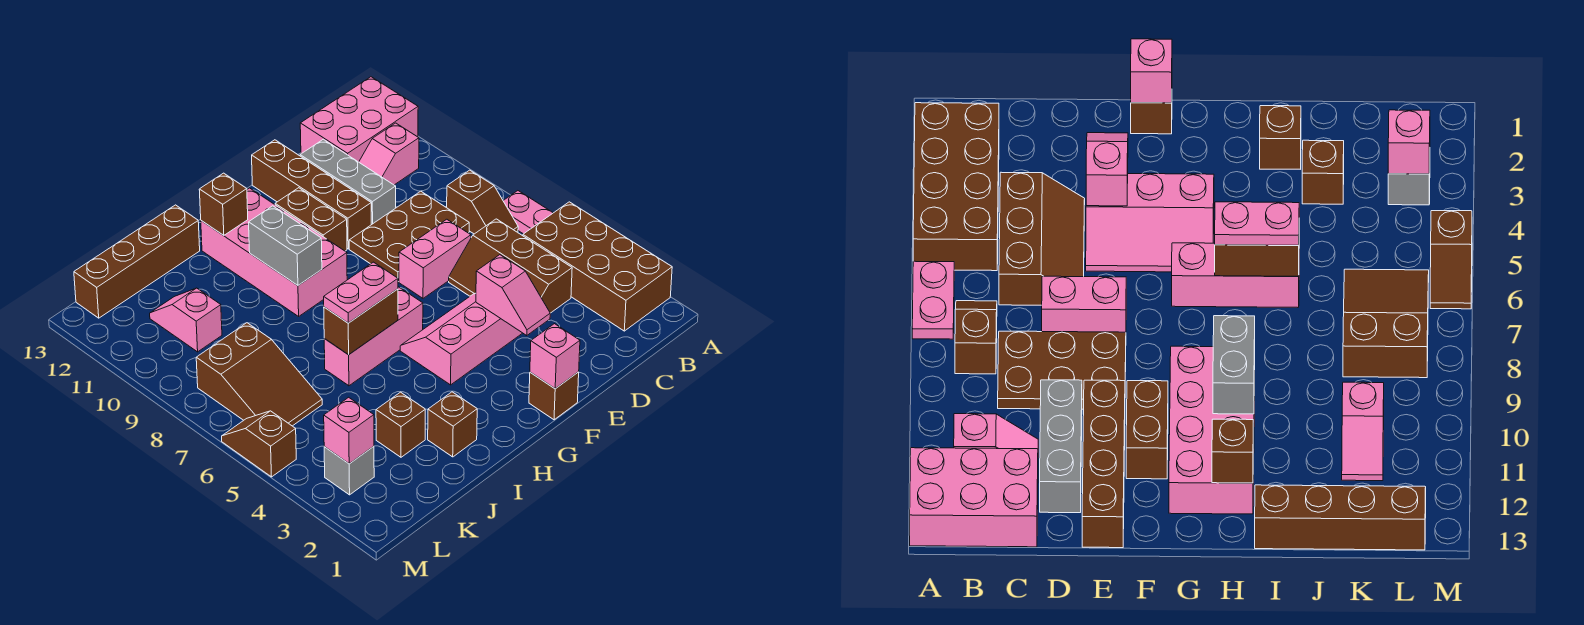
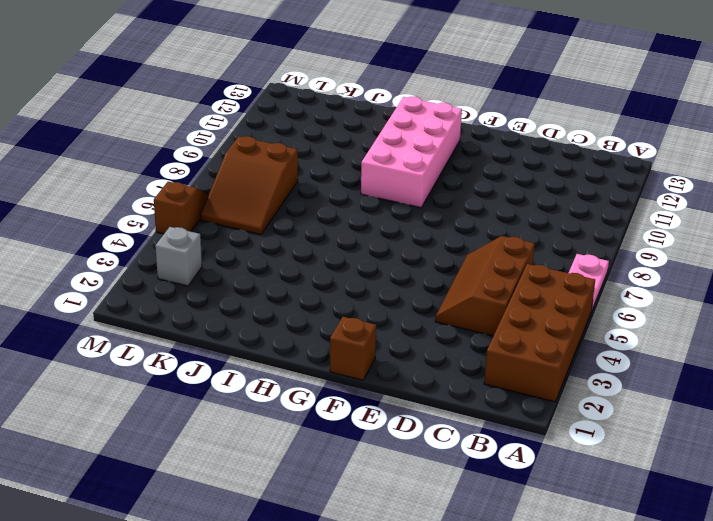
none -> pink brick A12:C13 level 1
none -> brown slope B7:B8 level 1 top 8
none -> pink slope B11:C11 level 1 top B

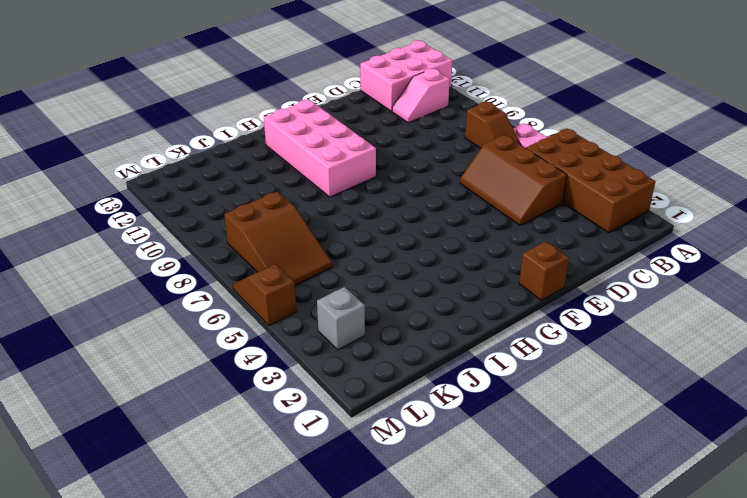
none -> brown plate C8:E9 level 1
none -> pink brick D7:E7 level 1
none -> grey brick D10:D12 level 1

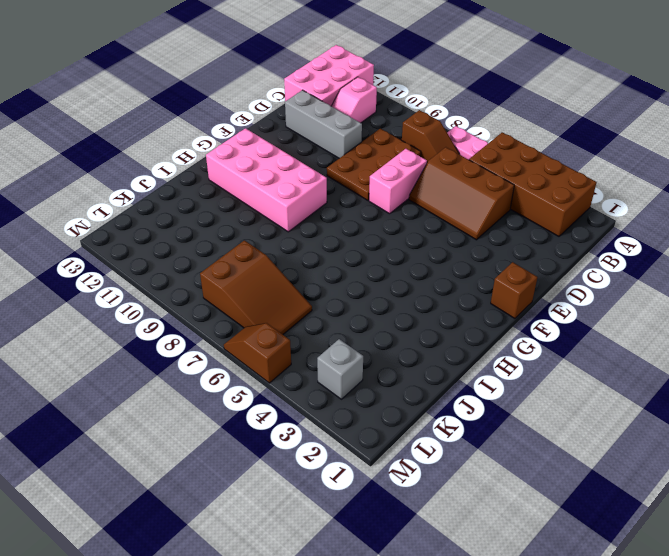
none -> pink slope E4:G5 level 1 top 4
none -> brown brick E10:E13 level 1
none -> brown brick F10:F11 level 1

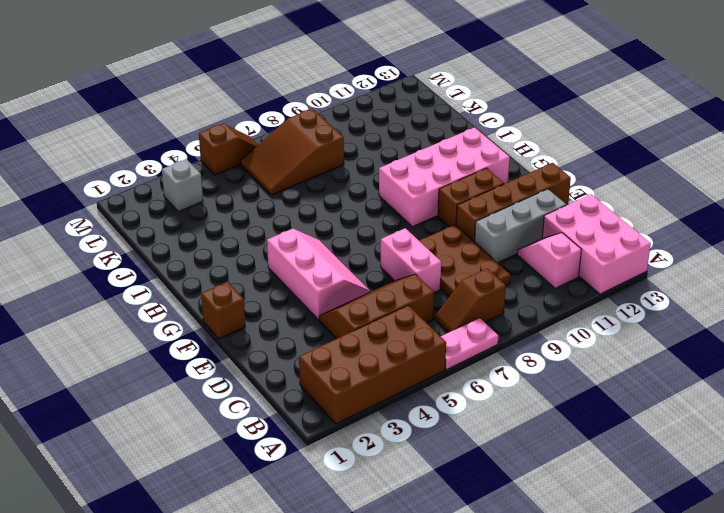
none -> pink brick G6:I6 level 1
none -> brown brick I2 level 1
none -> brown brick I13:L13 level 1

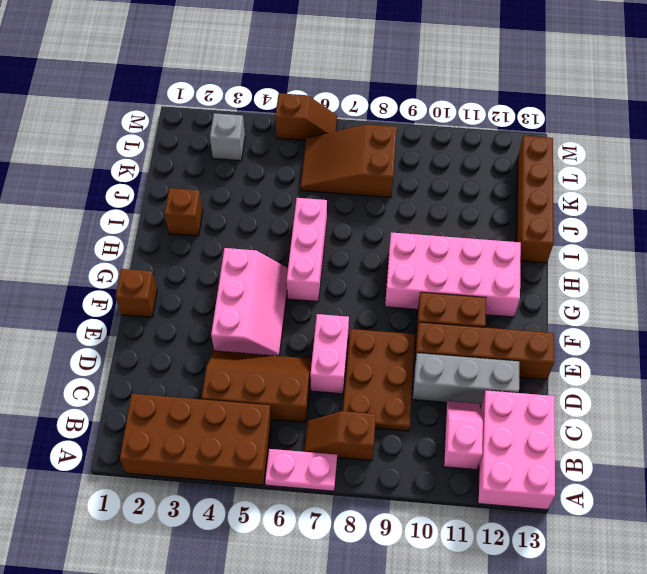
none -> brown brick J3 level 1
none -> pink slope K10:K11 level 1 top 10
none -> pink slope E3:E4 level 2 top 4

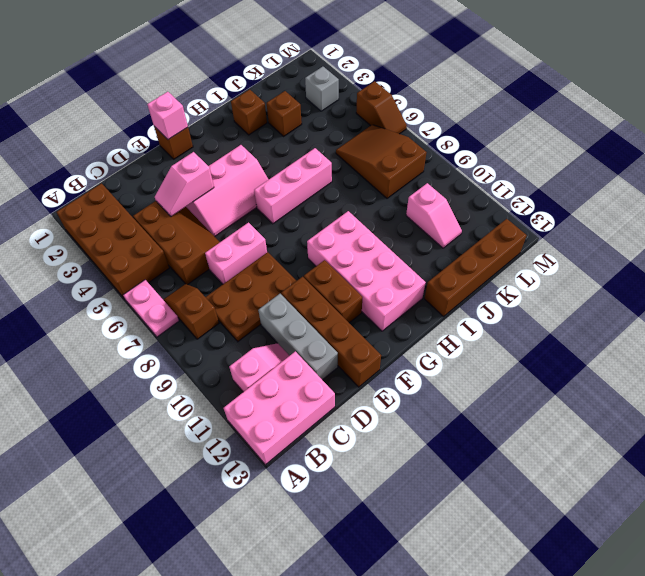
pink slope D4:E4 level 2 top E -> pink slope E3:E4 level 2 top 4
none -> brown brick H6:I6 level 2
none -> grey brick H9:H10 level 2
none -> brown brick H12 level 2

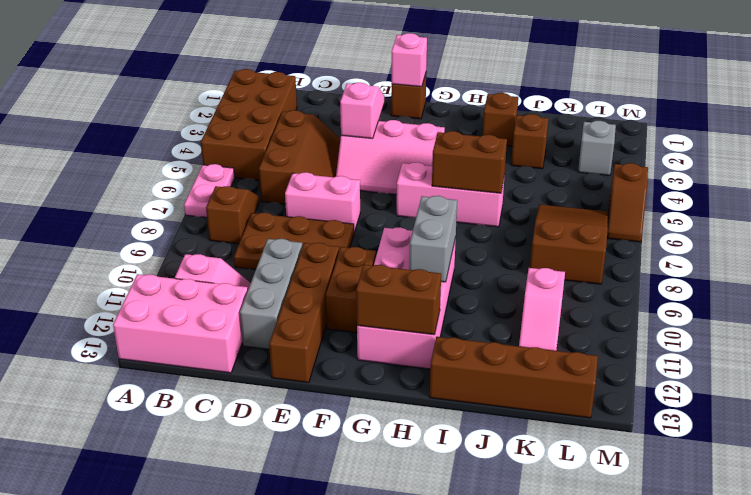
brown brick G12:H12 level 2 -> brown brick H12 level 2
none -> pink brick L3 level 2
none -> pink plate H6:I6 level 3

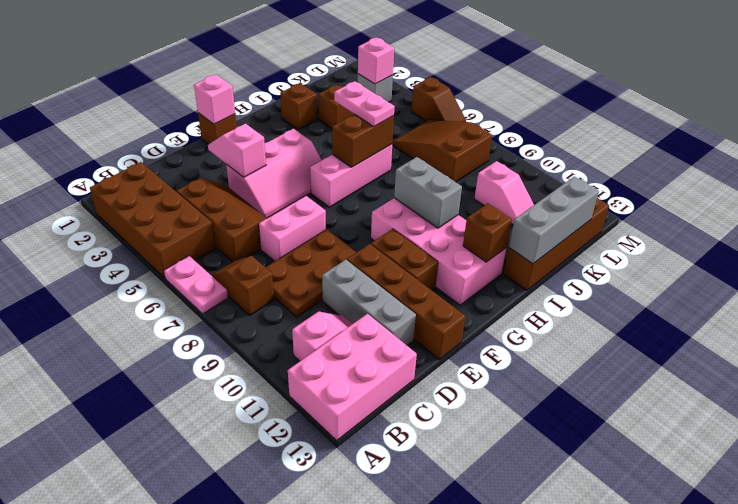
pink plate I5:I6 level 3 -> pink plate H6:I6 level 3
grey brick I13:K13 level 2 -> none

